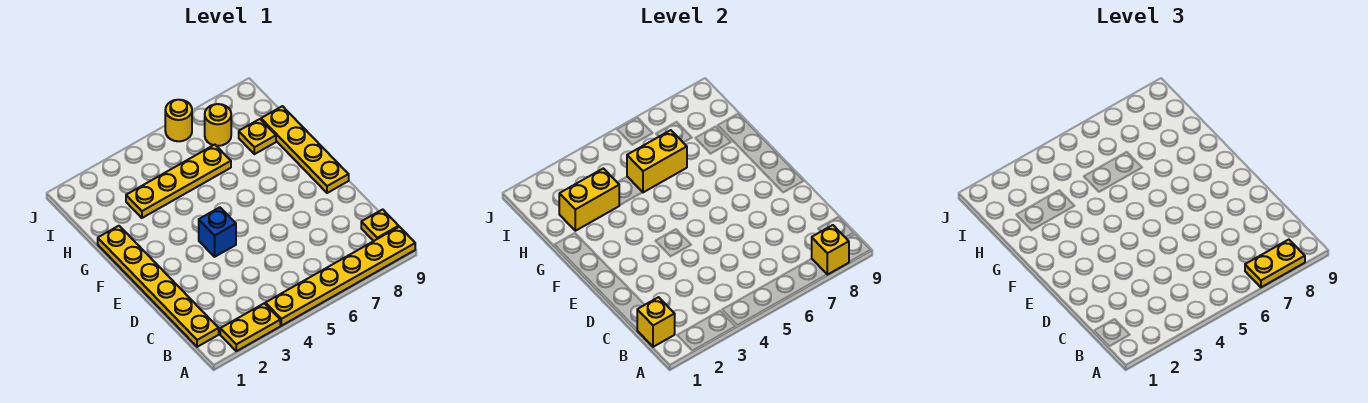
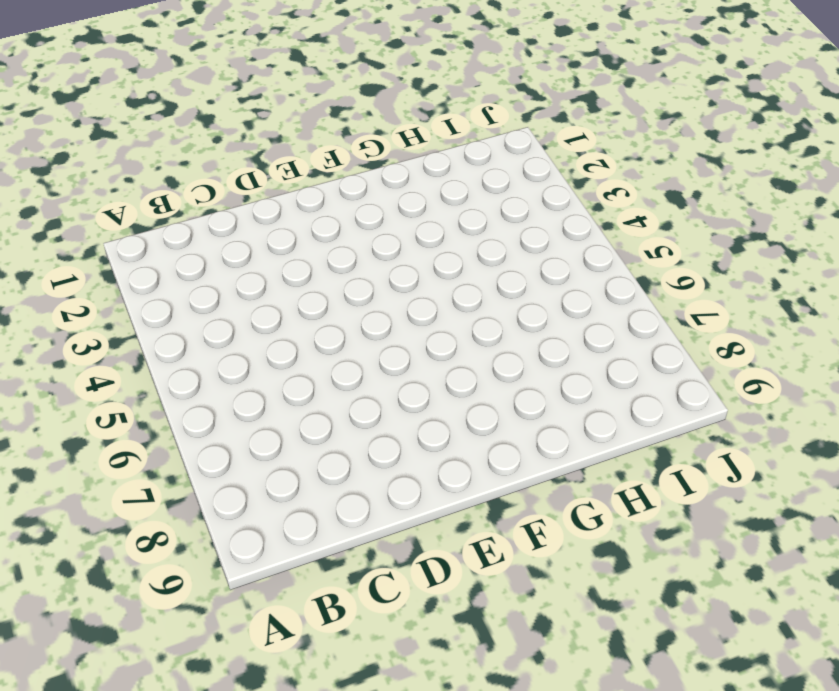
none -> yellow plate A2:A3 level 1
none -> yellow plate A4:A9 level 1
none -> yellow plate B1:G1 level 1

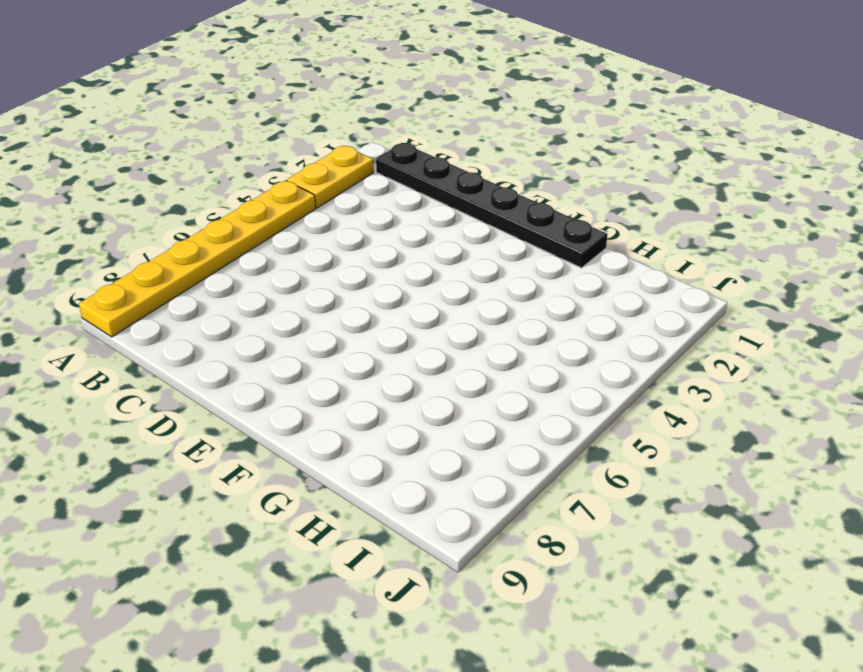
black plate B1:G1 level 1 -> yellow plate B1:G1 level 1
none -> yellow plate B9 level 1
none -> blue brick E4 level 1
none -> yellow plate E9:H9 level 1

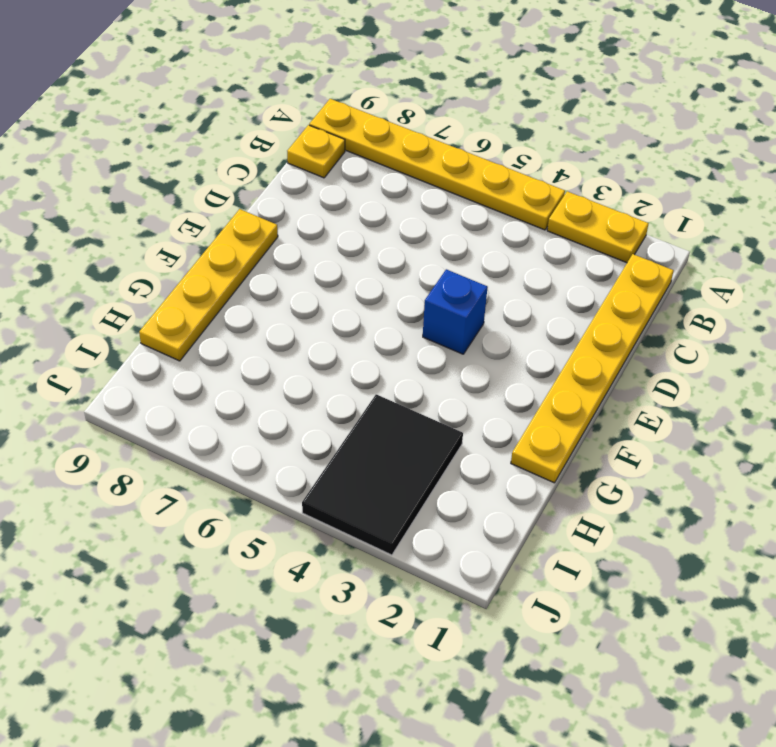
black tile H3:J4 level 1 -> yellow plate H3:H6 level 1
none -> yellow plate H8 level 1
none -> yellow round brick I7 level 1
none -> yellow round brick J6 level 1

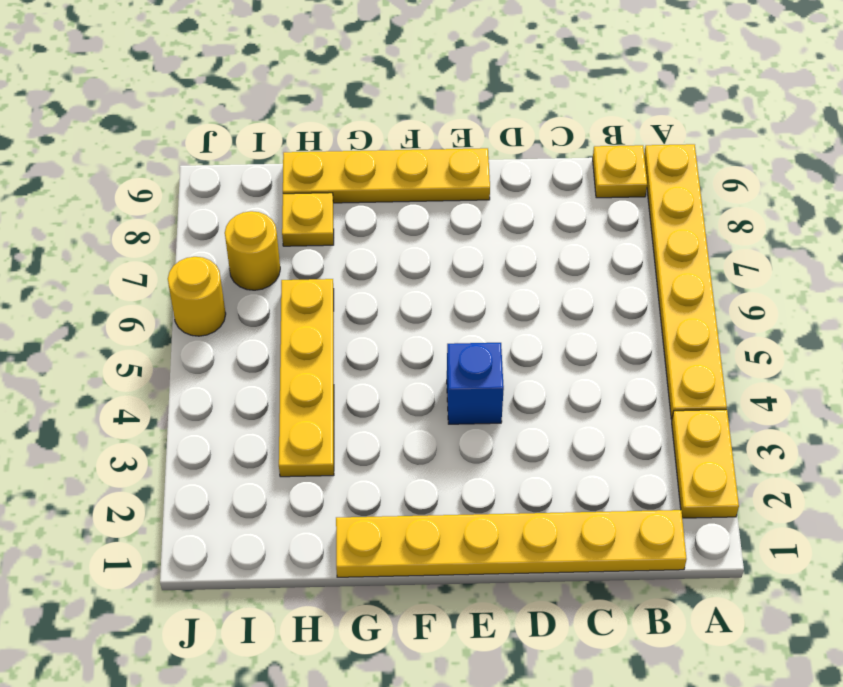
none -> yellow brick A8 level 2
none -> yellow brick B1 level 2
none -> yellow brick H2:H3 level 2

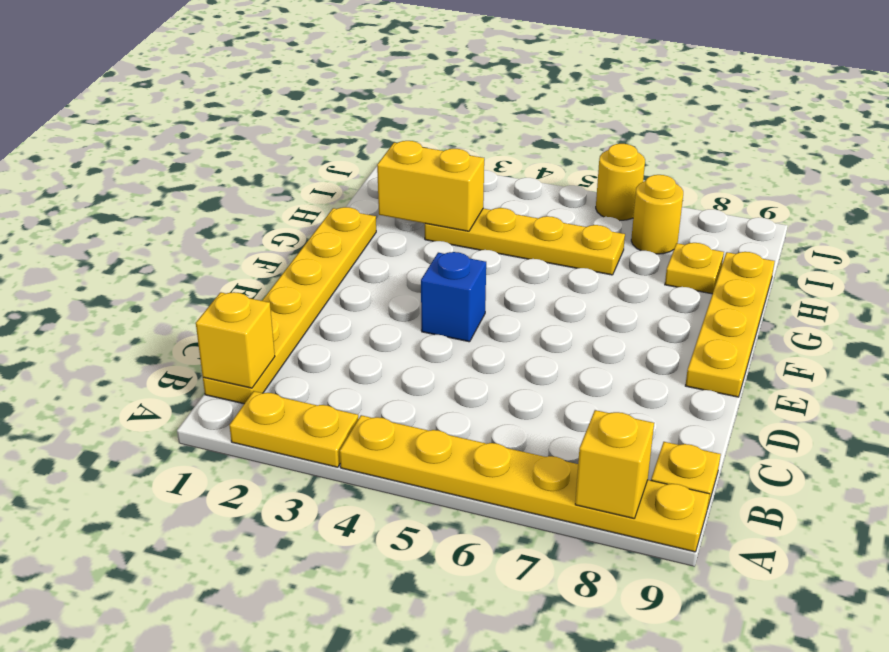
none -> yellow brick H5:H6 level 2
none -> yellow plate A7:A8 level 3

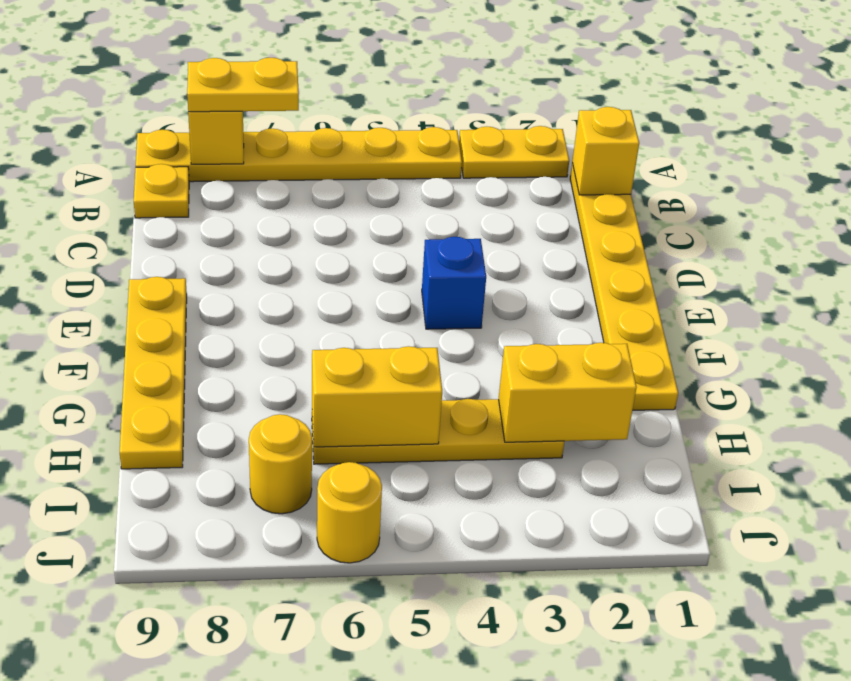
none -> yellow plate H8 level 1

